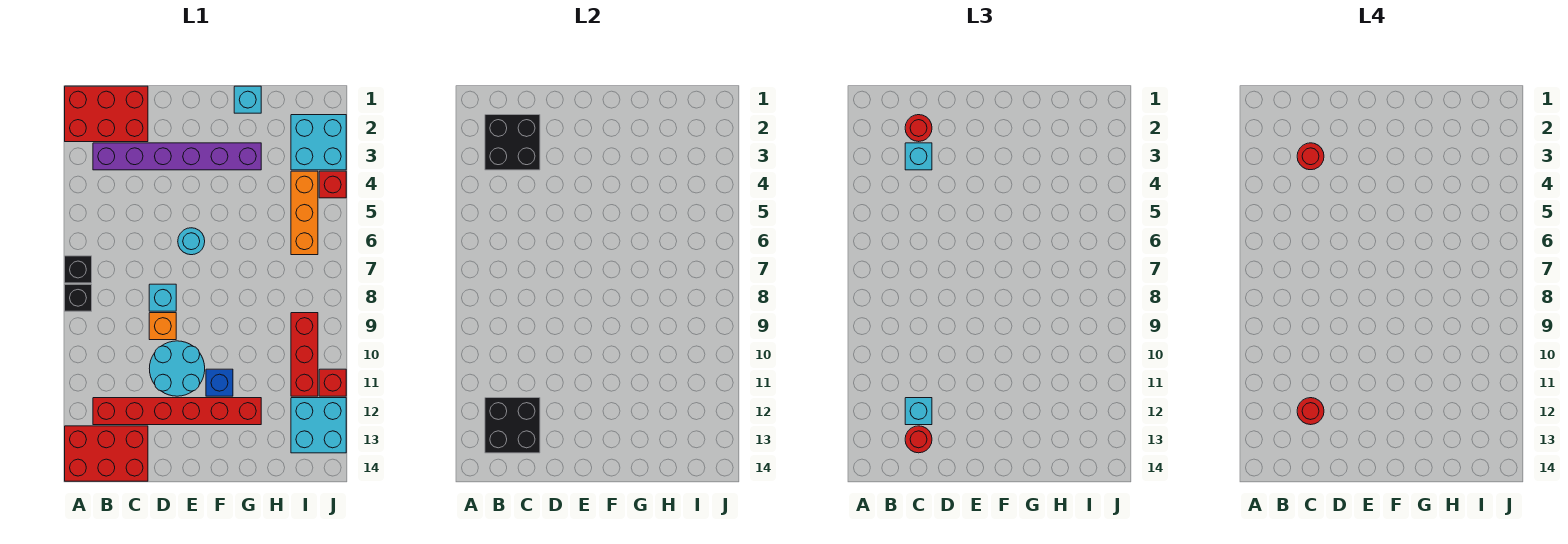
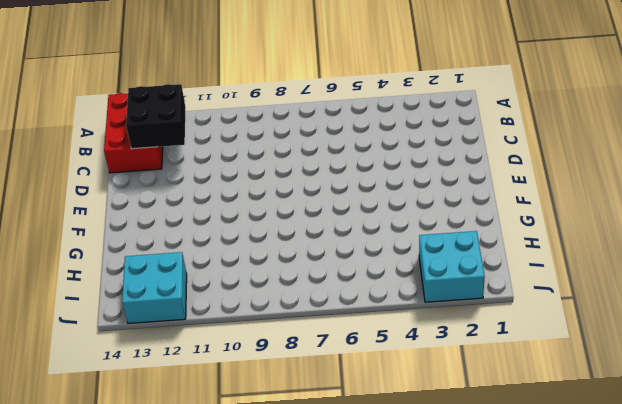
none -> red brick A1:C2 level 1
none -> black brick A7 level 1
none -> black brick A8 level 1

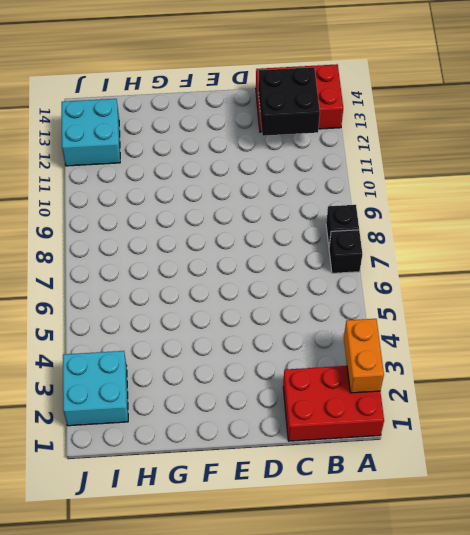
orange brick A2:A3 level 2 -> none
none -> purple brick B3:G3 level 1
none -> red brick B12:G12 level 1
none -> cyan brick D8 level 1

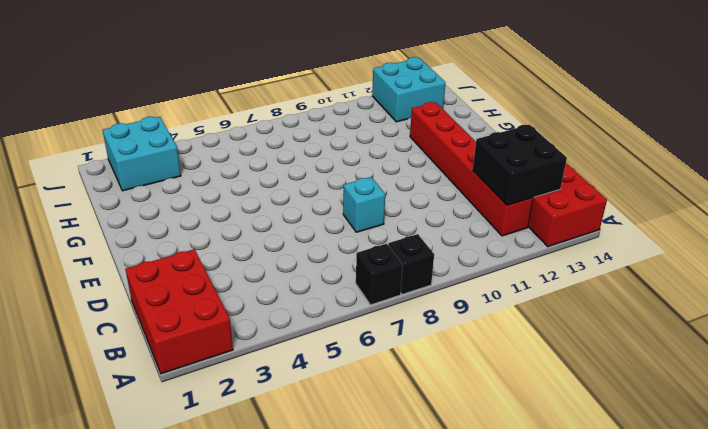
none -> purple brick B3:G3 level 1
none -> orange brick D9 level 1
none -> cyan round brick D10:E11 level 1

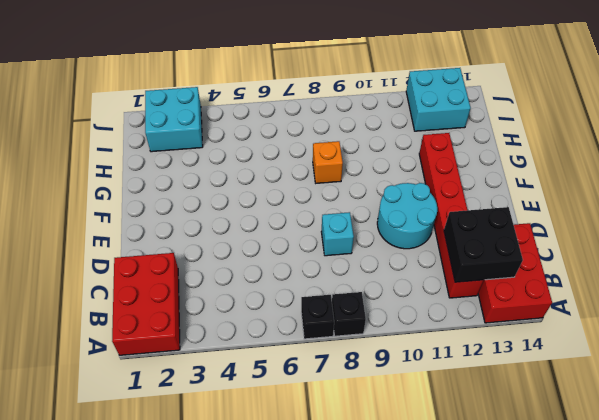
orange brick G8 level 1 -> orange brick D9 level 1
none -> purple brick B3:G3 level 1
none -> cyan round brick E6 level 1
none -> blue brick F11 level 1

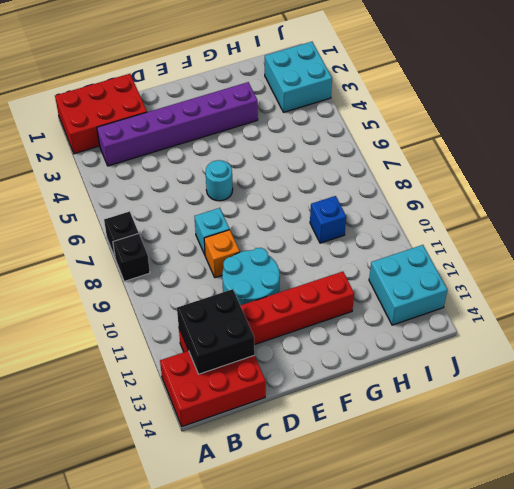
blue brick H9 level 1 -> blue brick F11 level 1
none -> cyan brick G1 level 1
none -> orange brick I4:I6 level 1
none -> red brick I9:I11 level 1

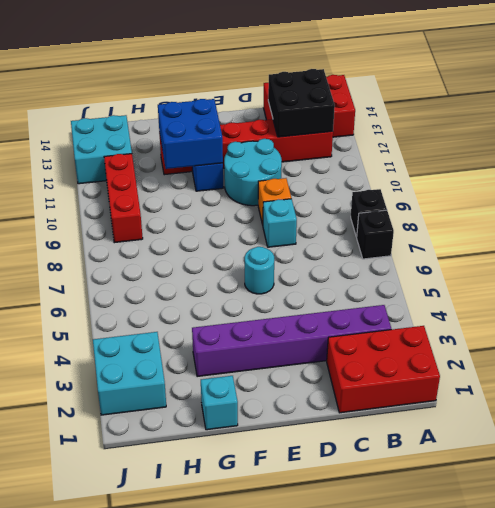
blue brick F11:G12 level 2 -> none
none -> orange brick I4:I6 level 1
none -> red brick J4 level 1
none -> red brick J11 level 1

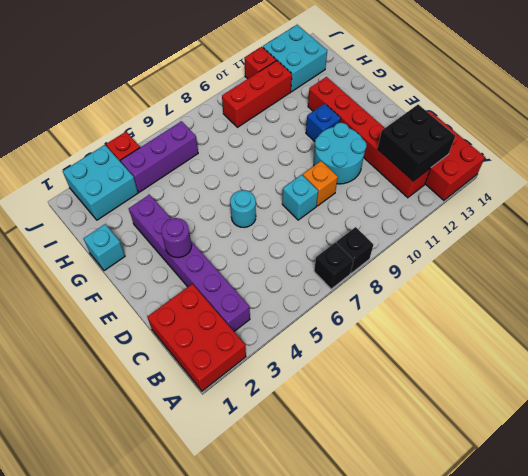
purple round brick E3 level 2 -> none
purple brick I4:I6 level 1 -> orange brick I4:I6 level 1
none -> black brick B2:C3 level 2
none -> red round brick C2 level 3
none -> cyan brick C3 level 3

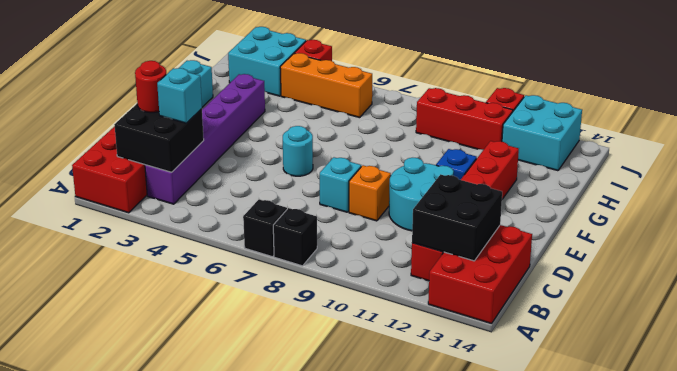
none -> cyan brick C12 level 3
none -> red round brick C13 level 3
none -> red round brick C3 level 4

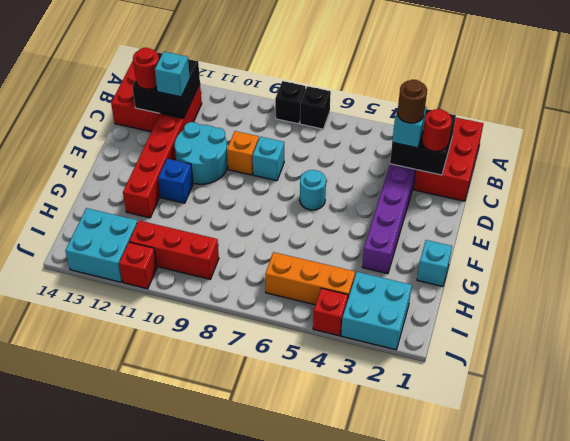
brown round brick C3 level 4 -> red round brick C3 level 4
none -> red round brick C12 level 4

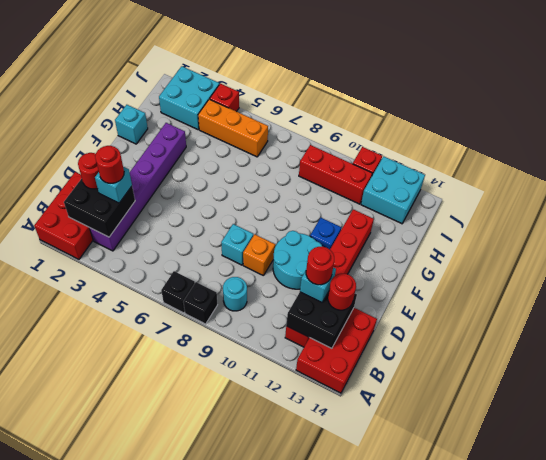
cyan round brick B9 level 1 -> cyan round brick E6 level 1

